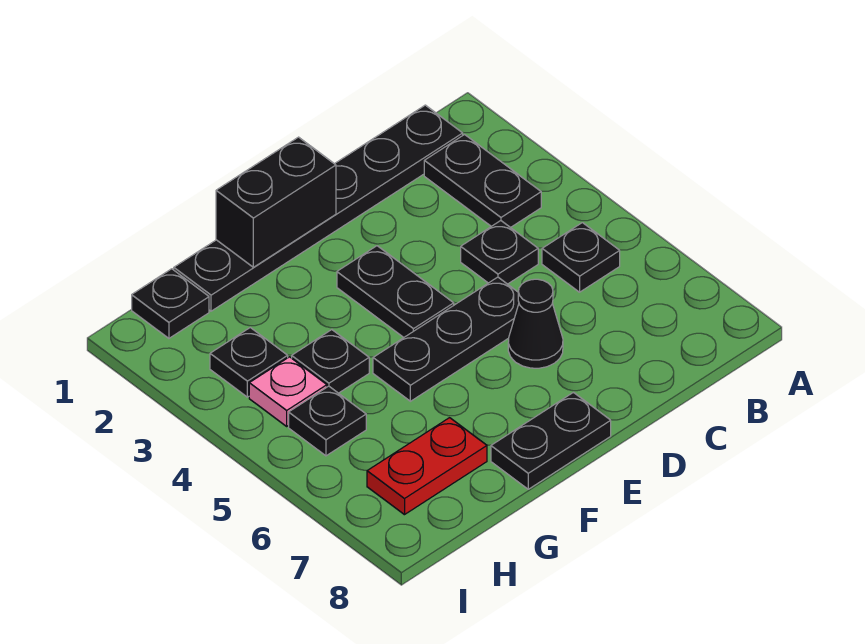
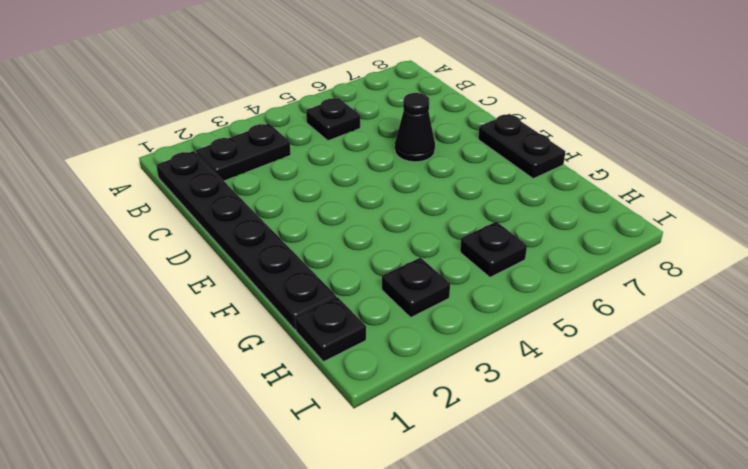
none -> black plate C4 level 1
none -> black plate D5:F5 level 1
none -> black plate E3:E4 level 1

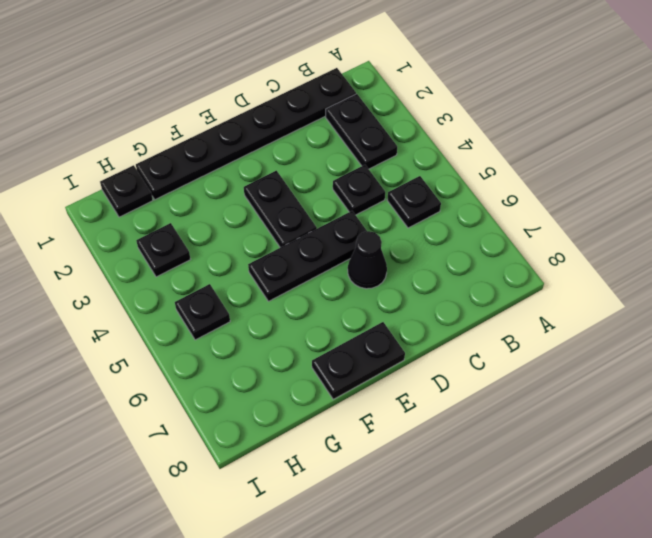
none -> black plate G4 level 1
none -> red plate G7:H7 level 1
none -> pink plate H4 level 1

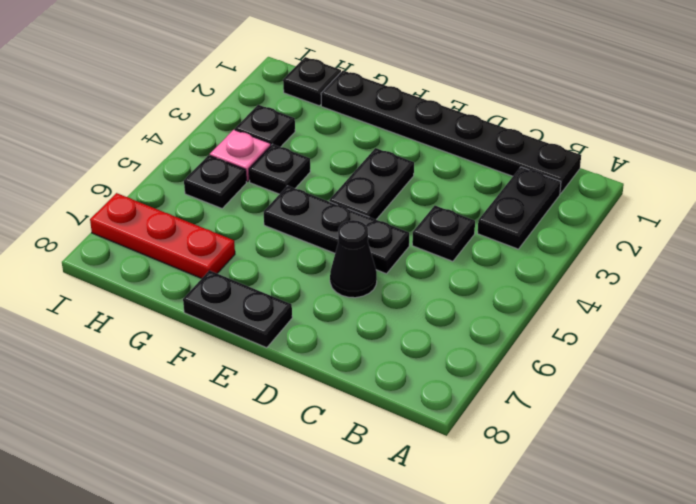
red plate G7:I7 level 1 -> red plate G7:H7 level 1
none -> black plate B5 level 1
none -> black brick E1:F1 level 2

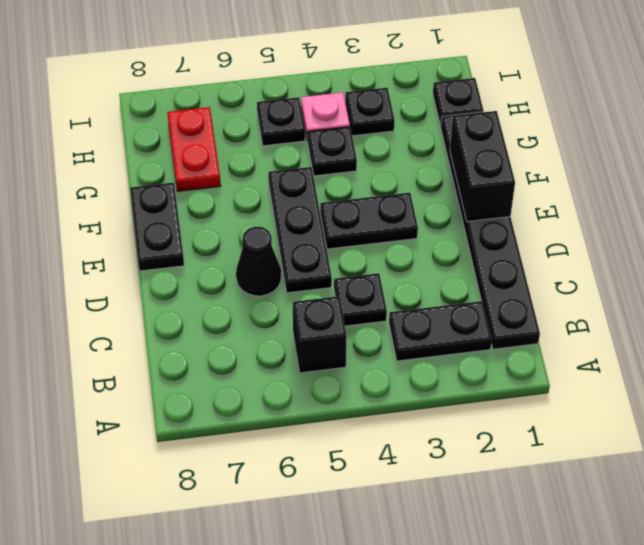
black brick B5 level 1 -> black plate B5 level 1

